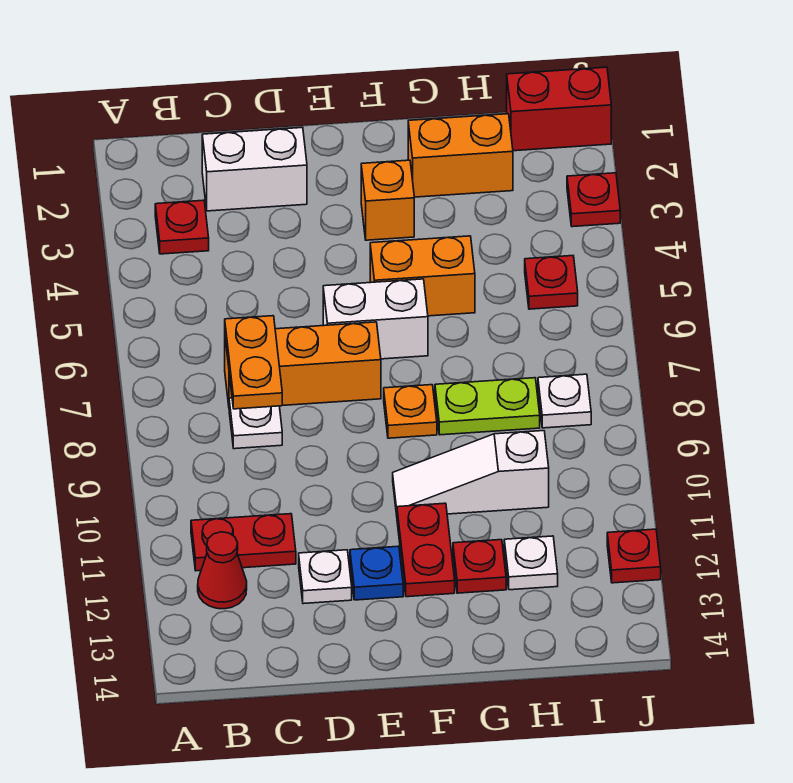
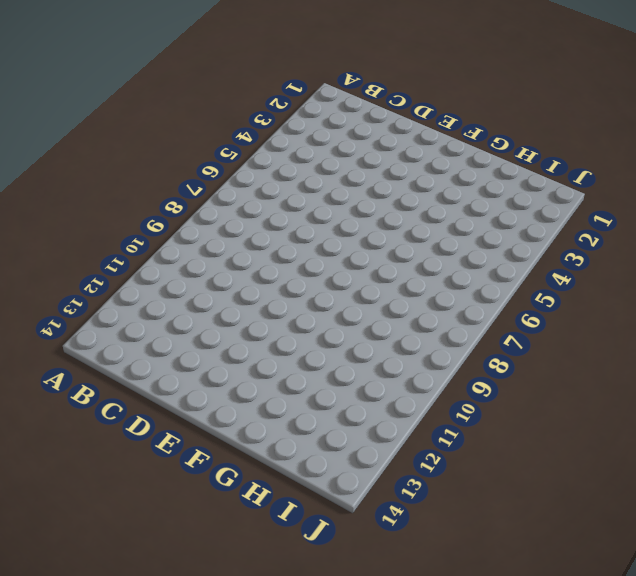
none -> red plate B3 level 1
none -> red plate B11:C11 level 1
none -> red cone B12 level 1

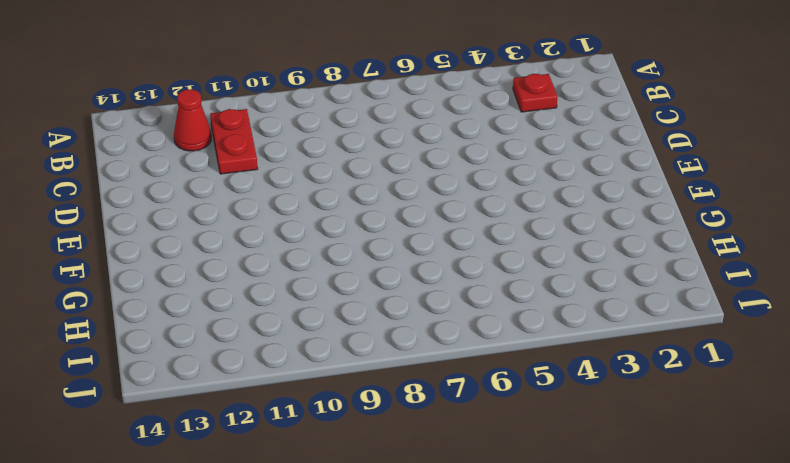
none -> white brick C2:D2 level 1
none -> orange brick C7:E7 level 1
none -> white plate C8 level 1

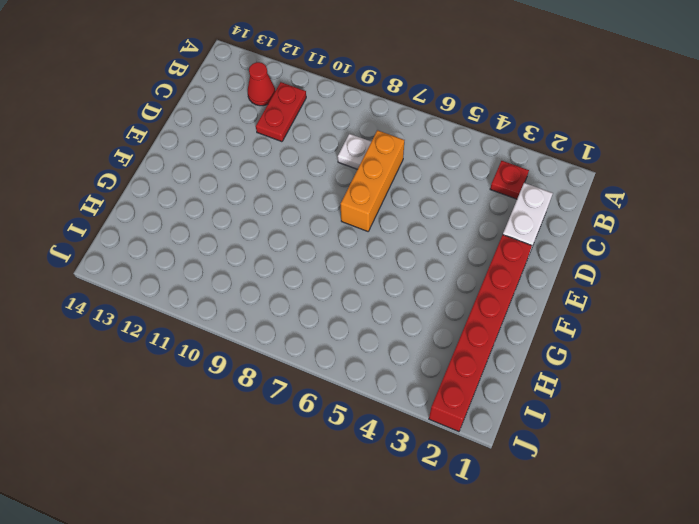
red brick E2:J2 level 1 -> orange brick G2:H2 level 1
none -> white plate D12 level 1
none -> white brick E6:F6 level 1
none -> blue plate E12 level 1

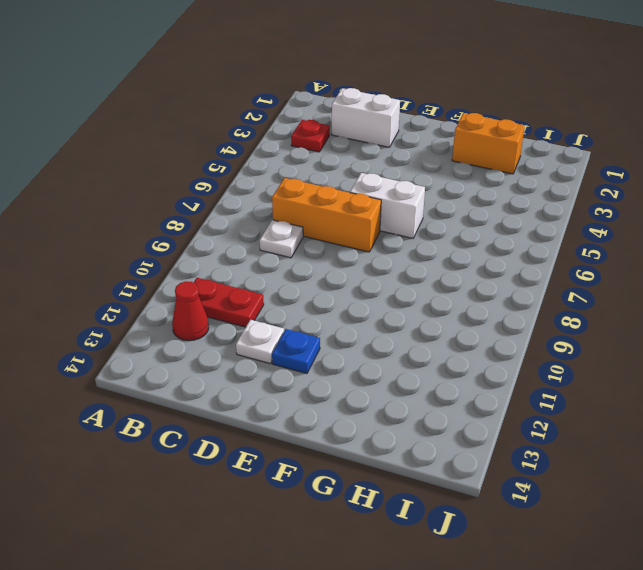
none -> orange brick F3 level 1
none -> orange brick F5:G5 level 1
none -> orange plate F8 level 1

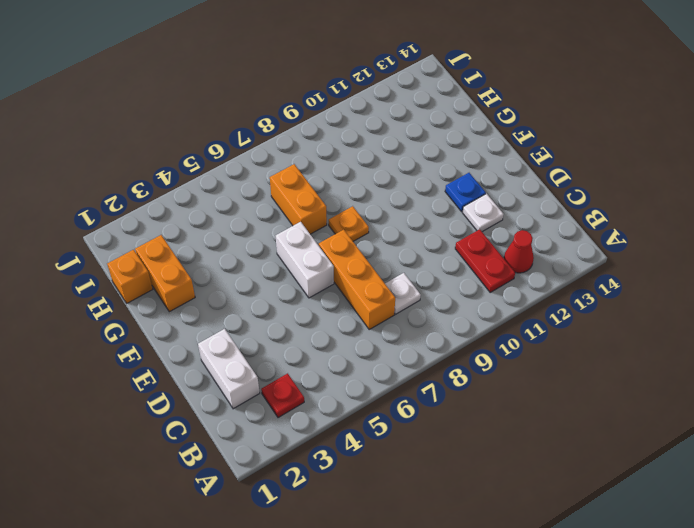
orange brick G7:H7 level 1 -> orange brick F5:G5 level 1
orange brick H1 level 1 -> orange brick F3 level 1
none -> white slope F10:H10 level 1 top H
none -> red plate F11:F12 level 1
none -> lime plate G8:H8 level 1

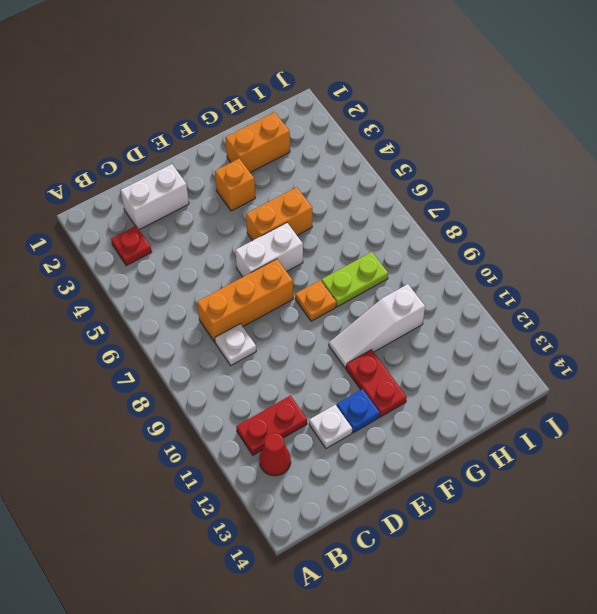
none -> red plate G12 level 1
none -> white plate H12 level 1
none -> red brick I1:J1 level 1

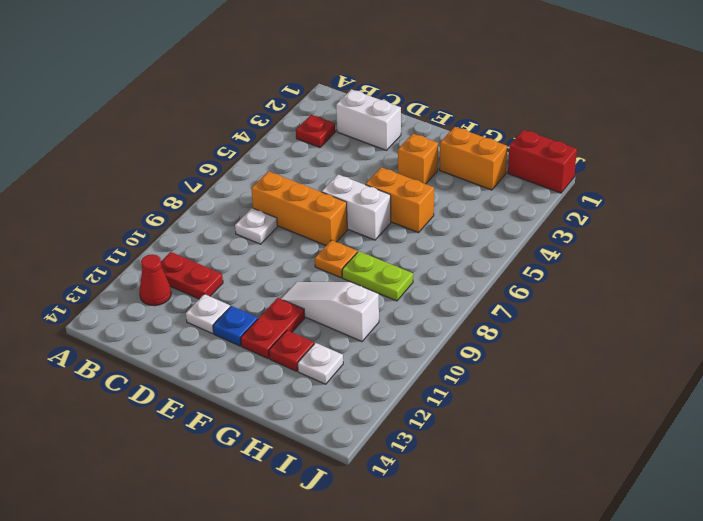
none -> red plate I5 level 1
none -> white plate I8 level 1
none -> red plate J3 level 1

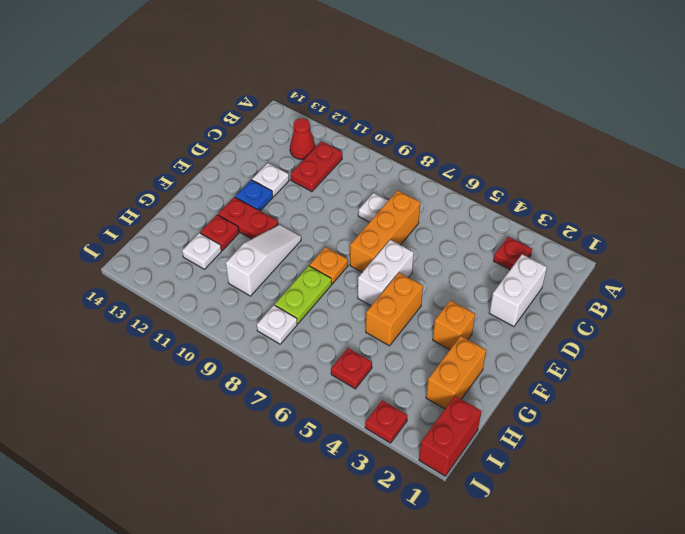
none -> red plate J12 level 1
none -> orange plate C7:C8 level 2

